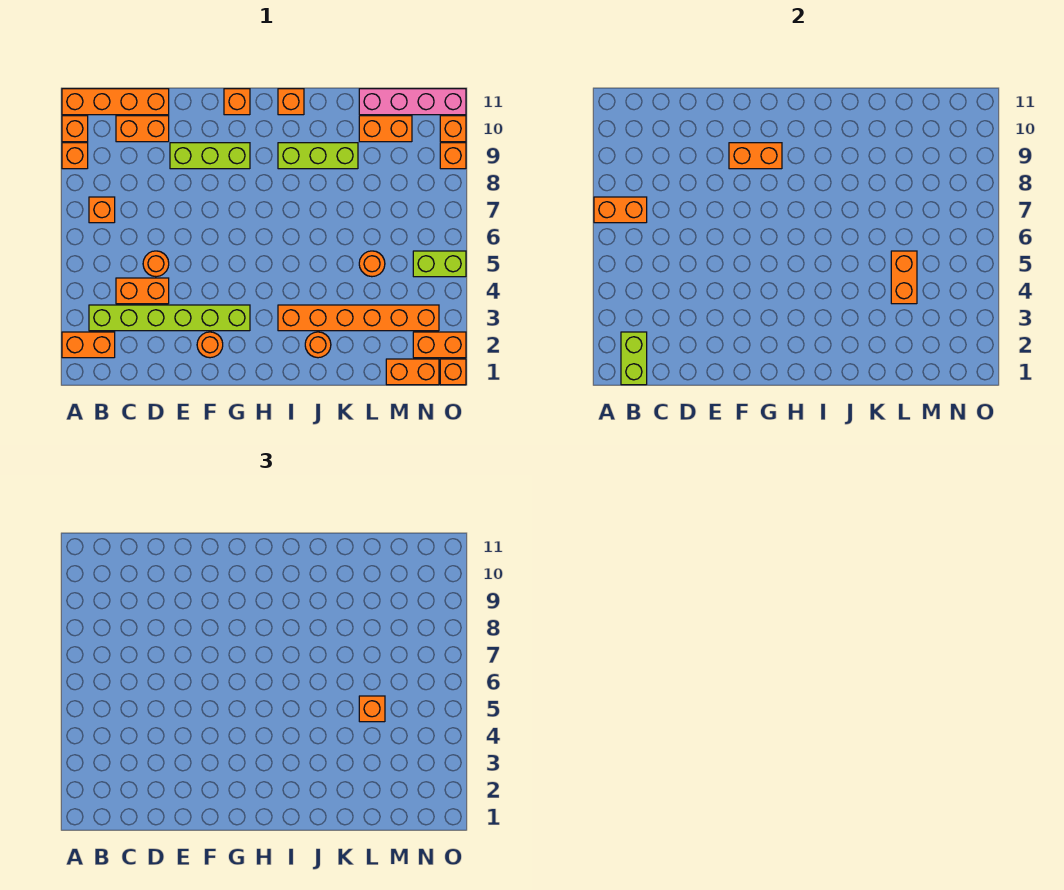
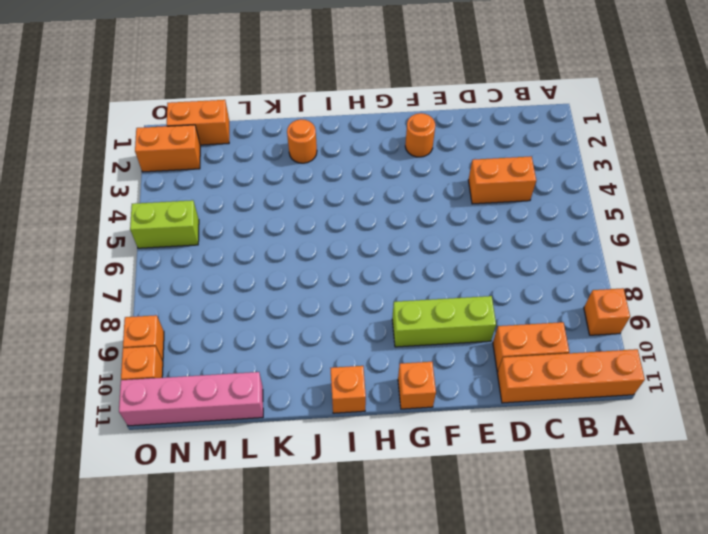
none -> orange brick A2:B2 level 1
none -> orange brick A10 level 1
none -> lime brick B3:G3 level 1
none -> orange brick B7 level 1

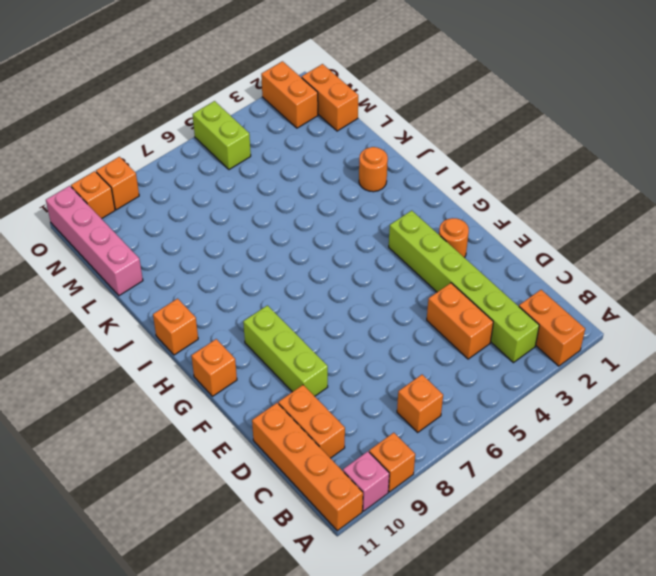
pink brick A10 level 1 -> orange brick A10 level 1
none -> orange round brick D5 level 1
none -> orange brick I3:N3 level 1
none -> lime brick I9:K9 level 1
none -> orange round brick L5 level 1

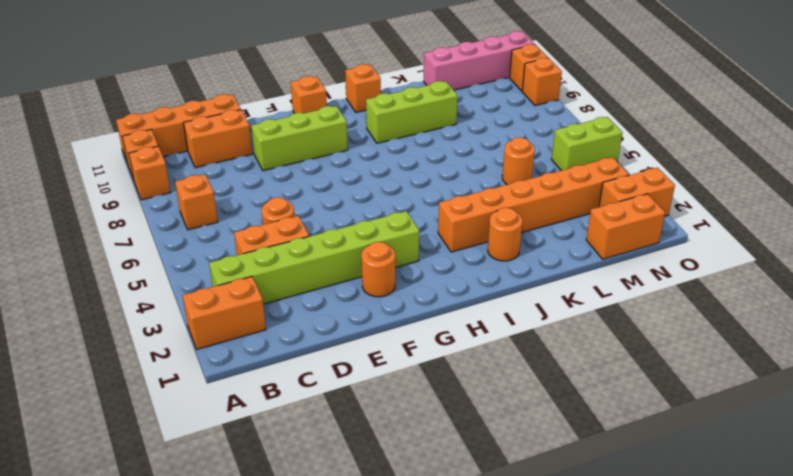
none -> orange brick L10:M10 level 1
none -> orange brick O1 level 1
none -> orange brick A7:B7 level 2
none -> lime brick B1:B2 level 2

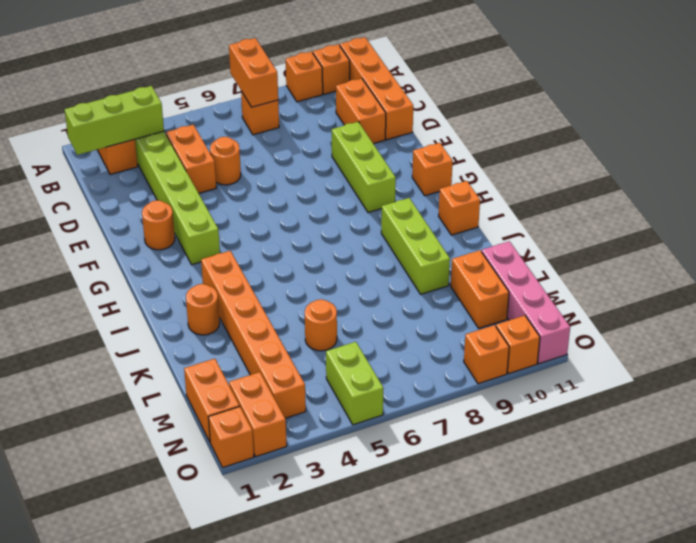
lime brick B1:B3 level 2 -> lime brick B1:B2 level 2
none -> orange brick F9:G9 level 2
none -> orange brick L4:L5 level 2
none -> orange brick L5 level 3

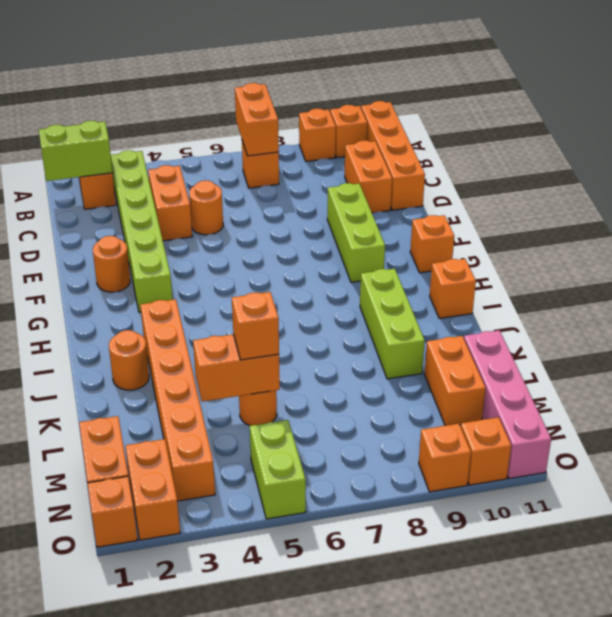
none -> orange brick F9:G9 level 2

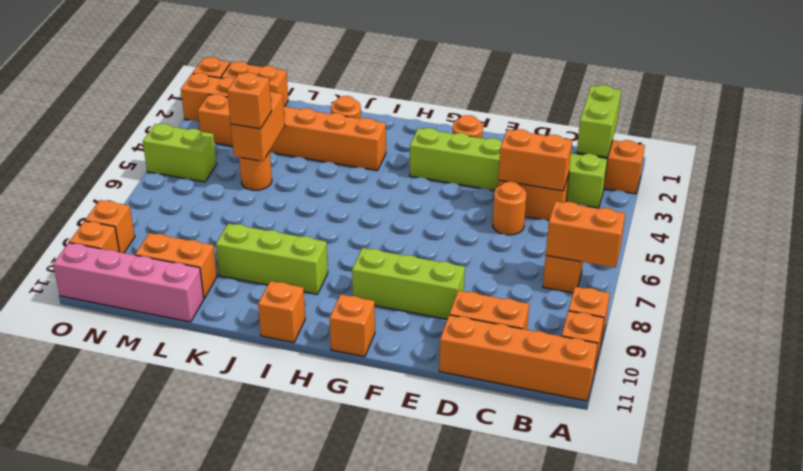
orange brick C4:D4 level 2 -> orange brick F9:G9 level 2

